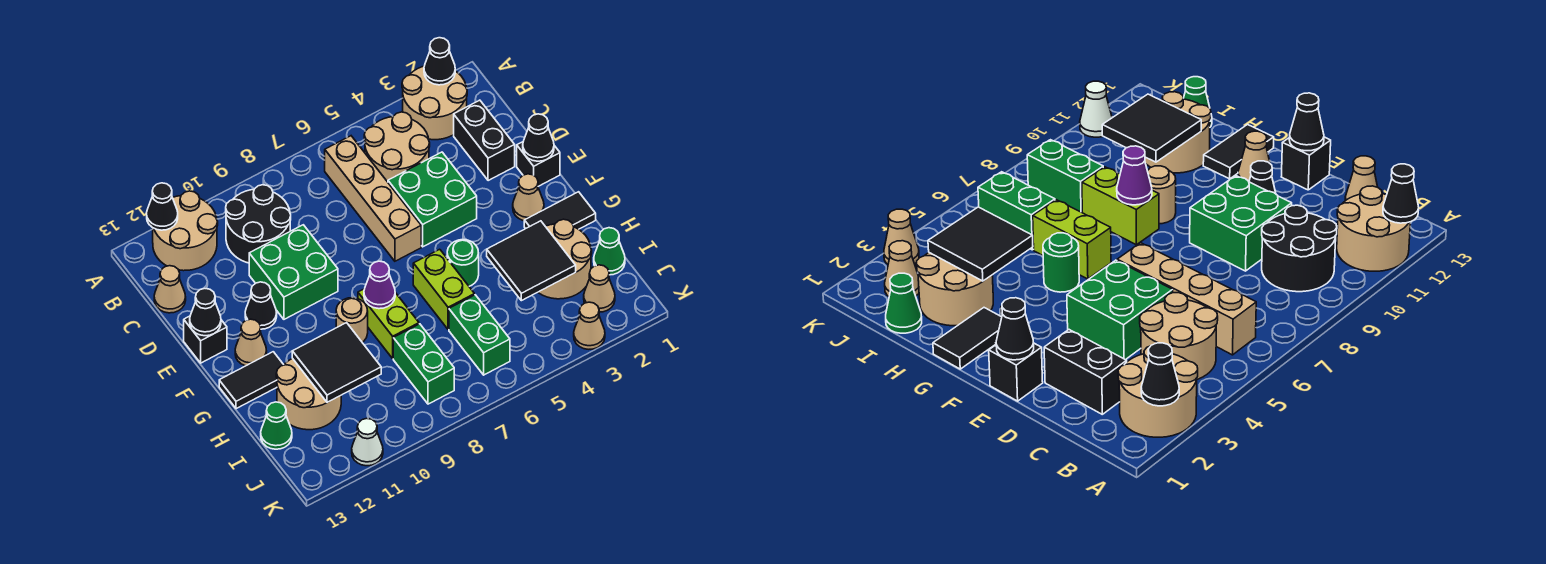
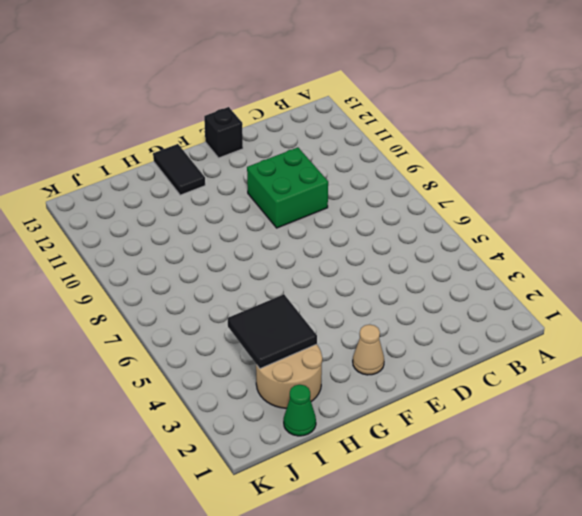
none -> tan round brick A2:B3 level 1
none -> tan round brick A11:B12 level 1
none -> tan round brick B4:C5 level 1
none -> tan brick B6:E6 level 1

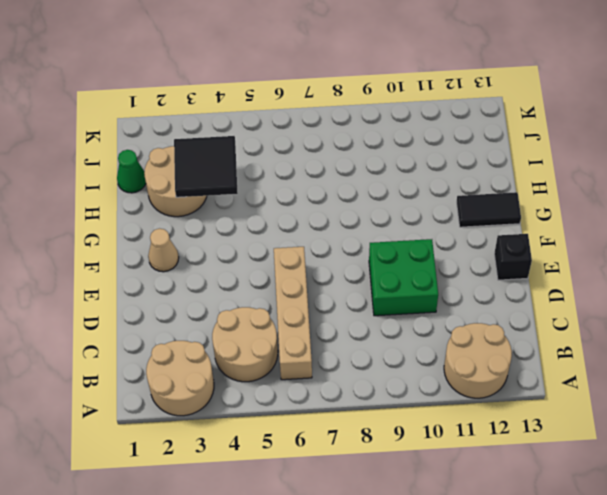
none -> black round brick B9:C10 level 1
none -> black brick C2:D2 level 1
none -> tan cone C13 level 1
none -> green brick D4:E5 level 1

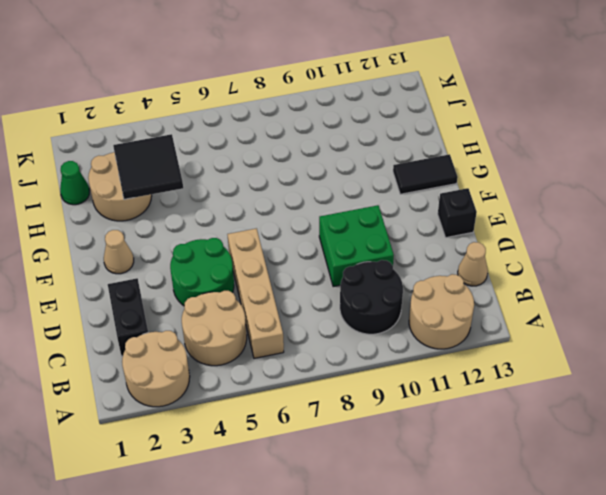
green round brick D4:E5 level 1 -> green brick D4:E5 level 1
none -> black brick E1 level 1
none -> black cone E11 level 1
none -> tan cone F12 level 1
none -> black tile G1:G2 level 1

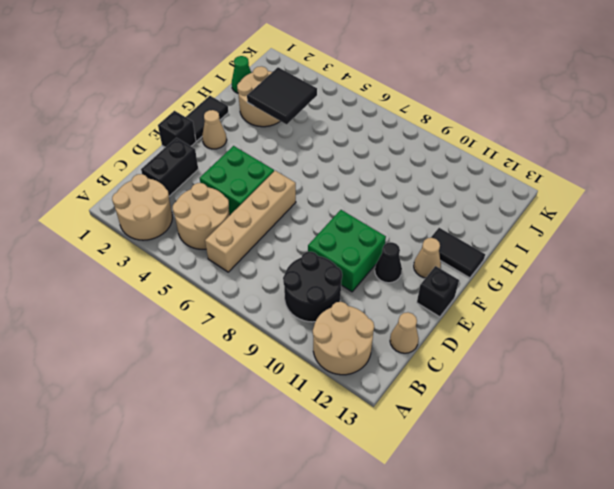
black tile F1:G1 level 1 -> black tile G1:G2 level 1
none -> green round brick G5 level 1
none -> lime brick G6:H6 level 1
none -> lime brick G8:H8 level 1
none -> tan round brick G9 level 1

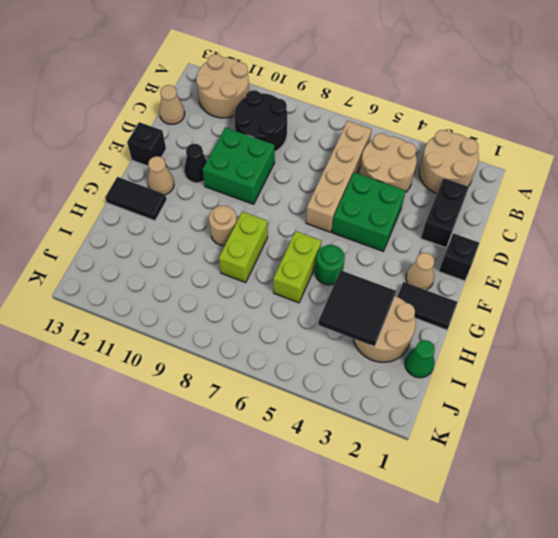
none -> tan round brick H11:I12 level 1
none -> green brick I6:J6 level 1
none -> green brick I8:J8 level 1
none -> green cone I13 level 1

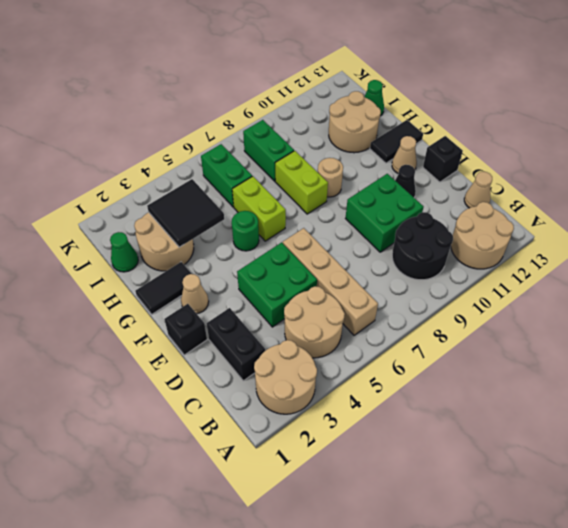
none -> tan cone J2 level 1
none -> tan cone K3 level 1
none -> white cone K11 level 1
none -> black cone A2 level 2

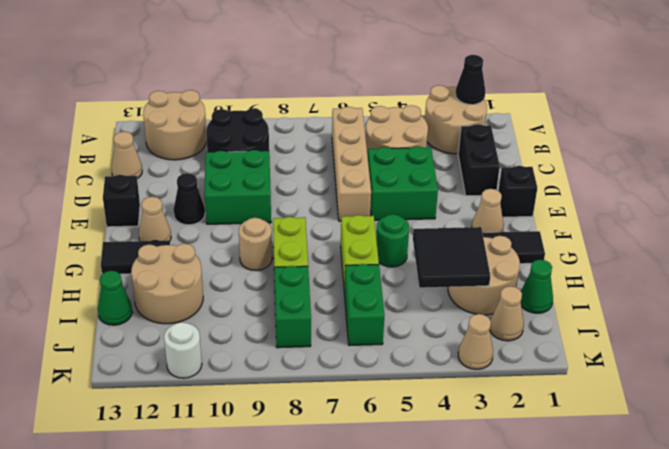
white round brick K11 level 1 -> white cone K11 level 1
none -> black cone A12 level 2
none -> black cone E1 level 2
none -> black cone E13 level 2
none -> purple cone G8 level 2

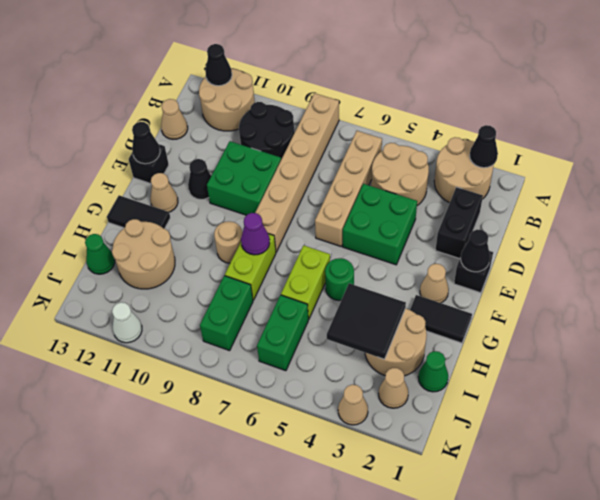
tan brick A8:F8 level 1 -> none
none -> black tile H10:I11 level 2

